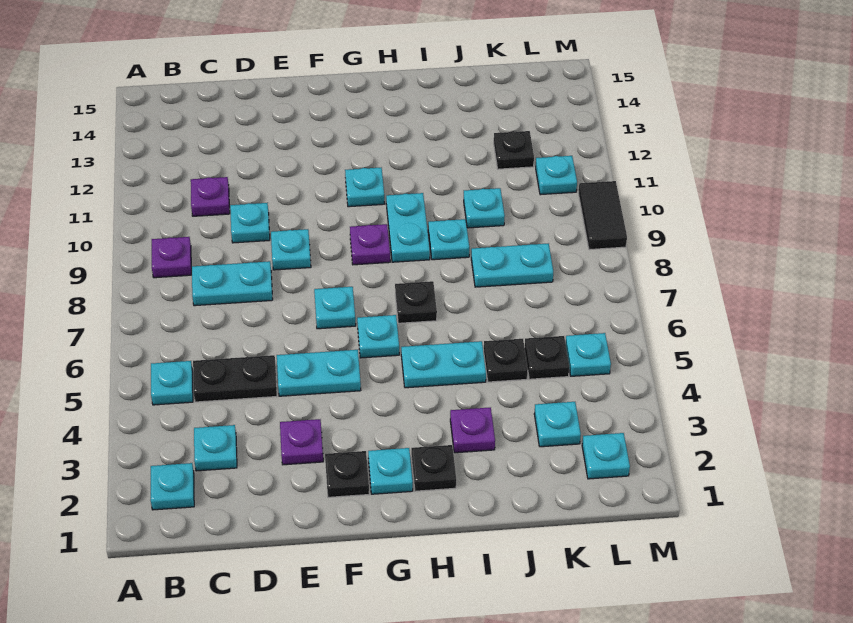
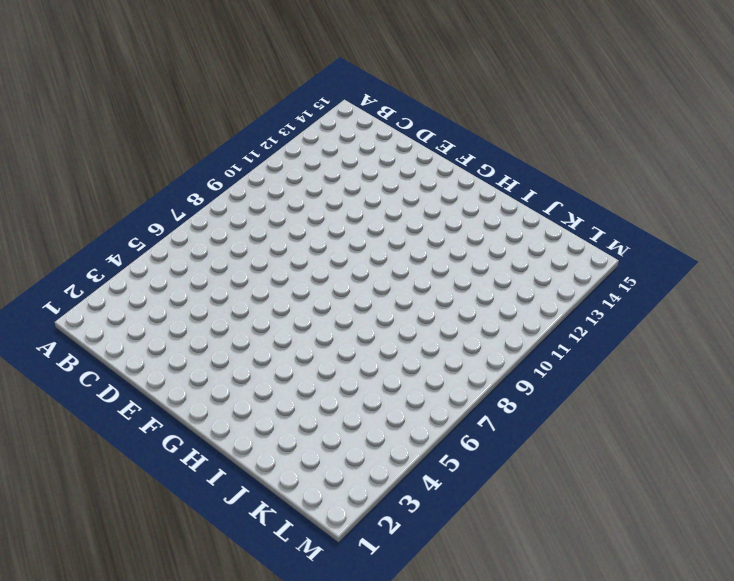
none -> cyan plate B2 level 1
none -> cyan plate B5 level 1
none -> purple plate B9 level 1
none -> cyan plate C3 level 1

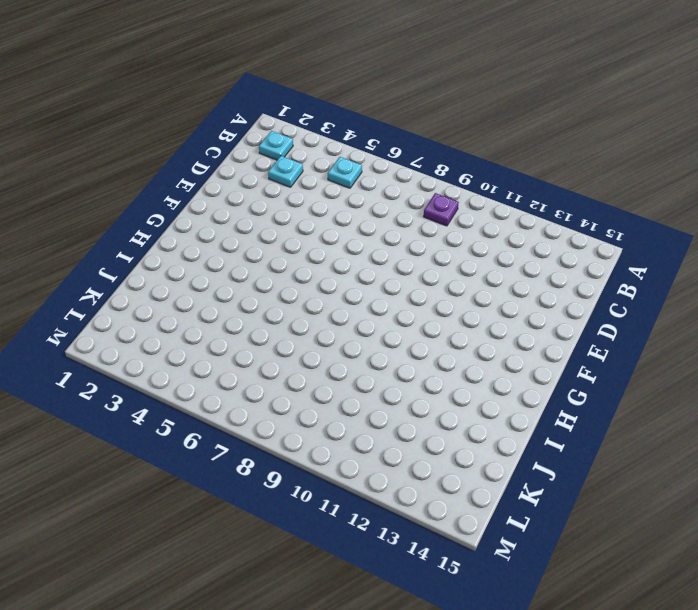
none -> black plate C5:D5 level 1
none -> cyan plate C8:D8 level 1
none -> purple plate C11 level 1
none -> cyan plate D10 level 1

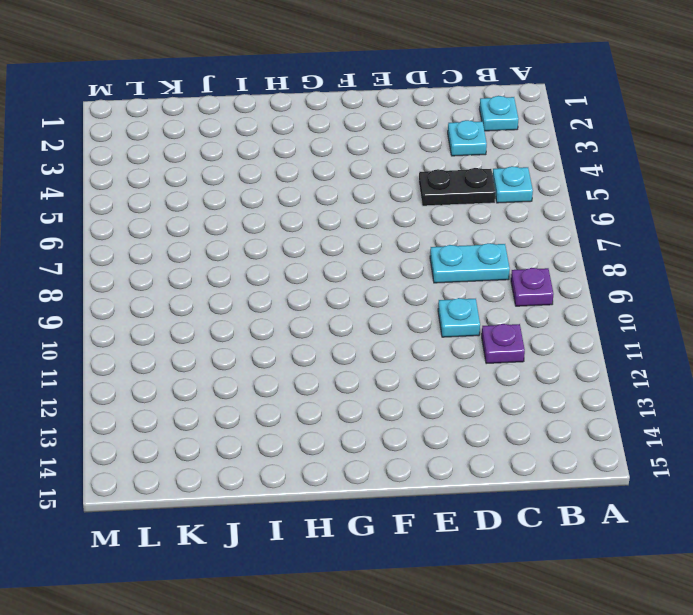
none -> purple plate E3 level 1
none -> cyan plate E5:F5 level 1
none -> cyan plate E9 level 1
none -> black plate F2 level 1

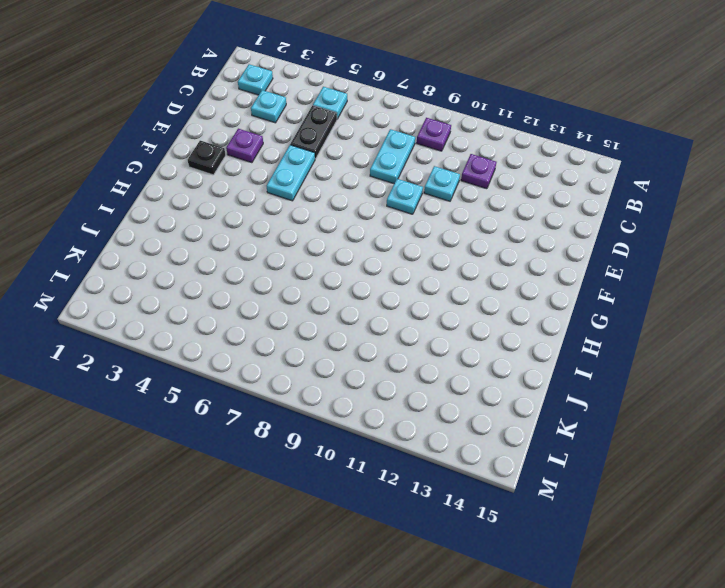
none -> cyan plate F7 level 1
none -> cyan plate G2 level 1
none -> cyan plate G6 level 1
none -> purple plate G9 level 1

